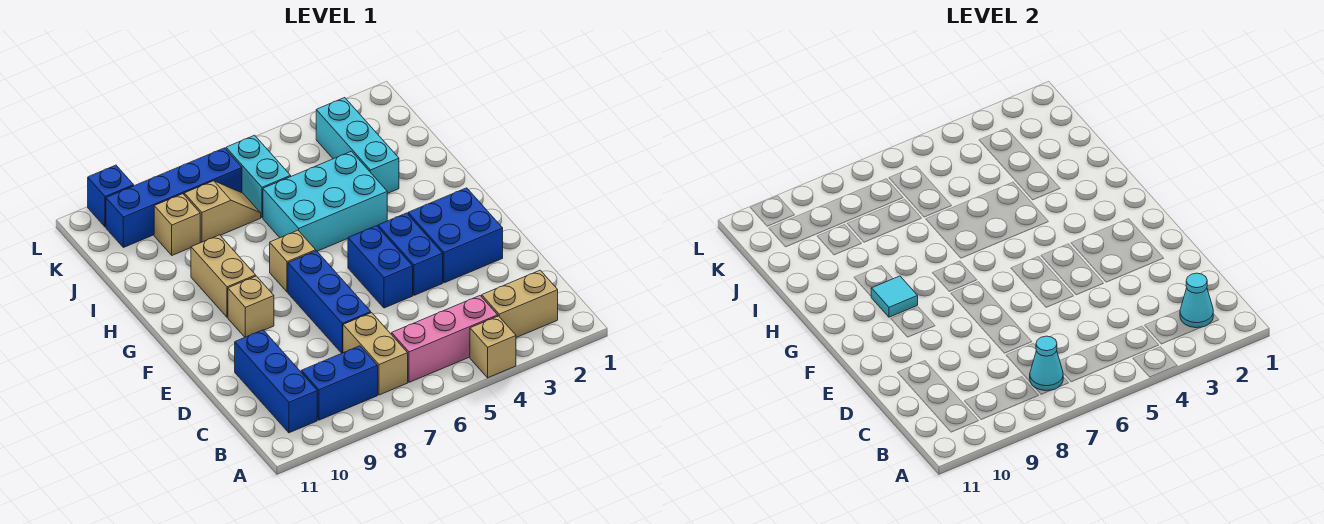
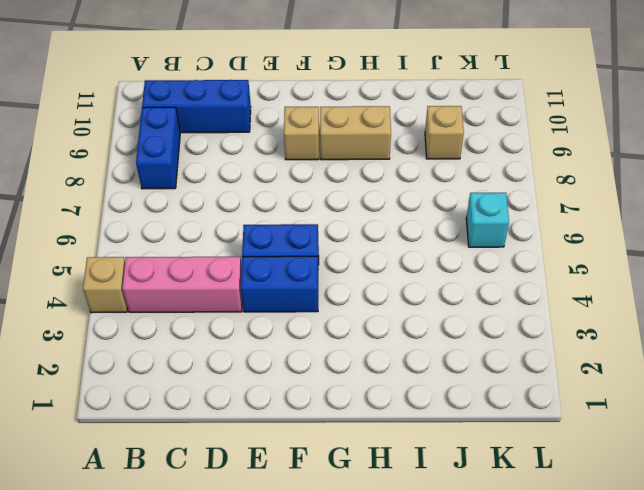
pink brick B4:D4 level 1 -> pink brick B4:B6 level 1
cyan brick K6 level 1 -> cyan brick J6:K6 level 1
none -> tan brick B2:B3 level 1
none -> tan brick B7:C7 level 1
none -> blue brick D7:F7 level 1

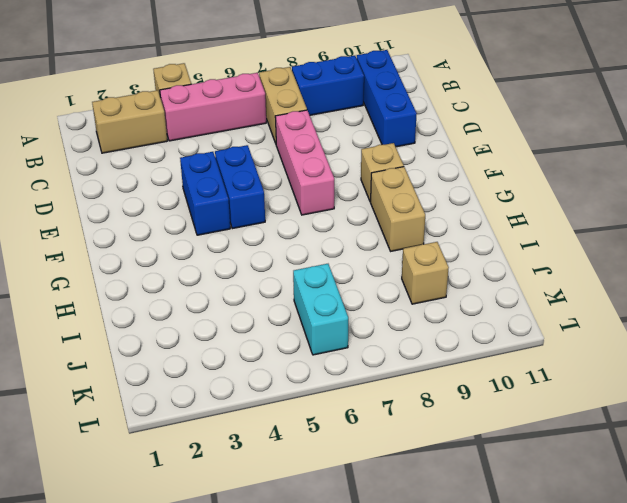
pink brick D7:F7 level 1 -> blue brick D7:F7 level 1
none -> blue brick E2:F3 level 1
none -> tan brick G7 level 1
none -> cyan brick H4:I6 level 1

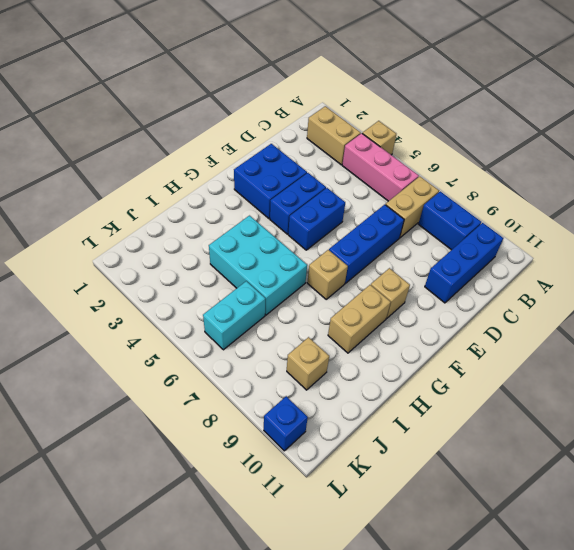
none -> cyan brick I3:K3 level 1
none -> tan slope J7:J8 level 1 top 8
none -> blue brick K7:K10 level 1

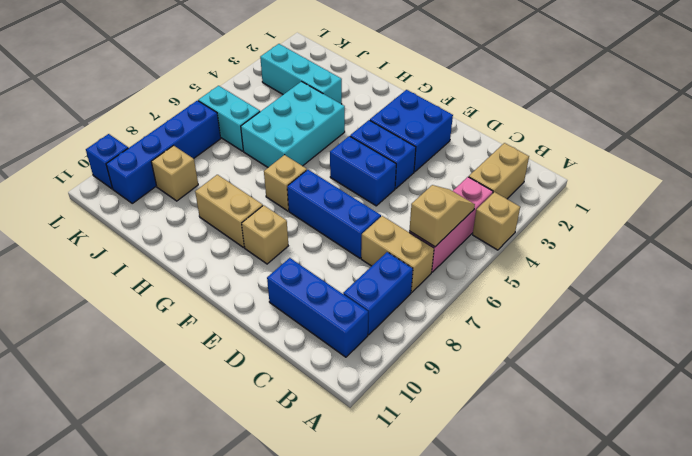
tan slope B5:B6 level 2 top 6 -> tan slope J7:J8 level 1 top 8
none -> cyan cone B2 level 2
none -> cyan cone B7 level 2
none -> cyan tile G9 level 2

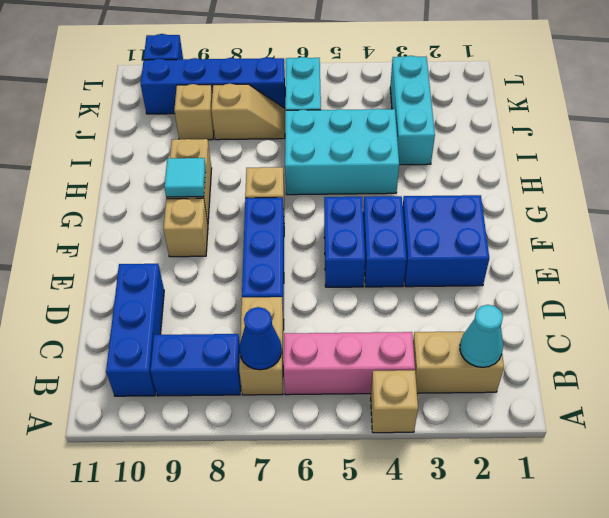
blue cone B7 level 2 -> cyan cone B7 level 2

